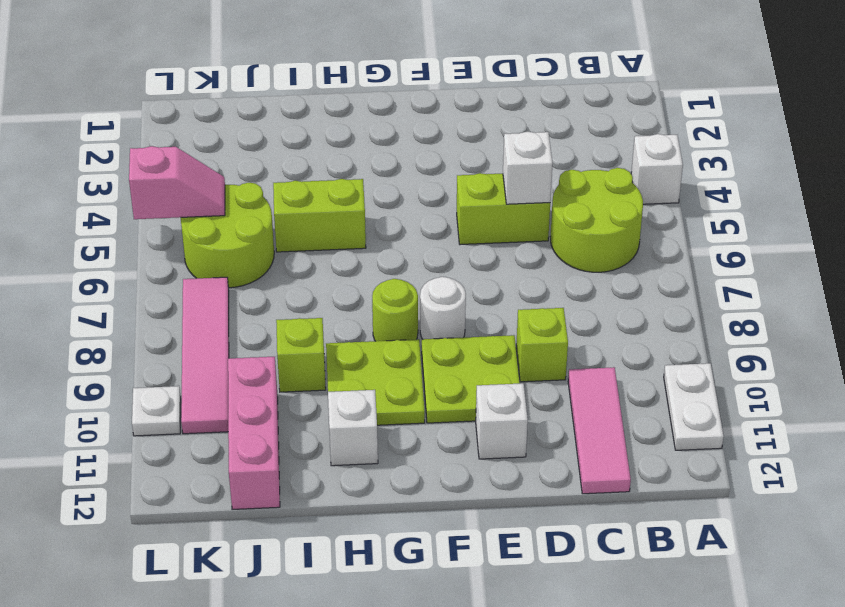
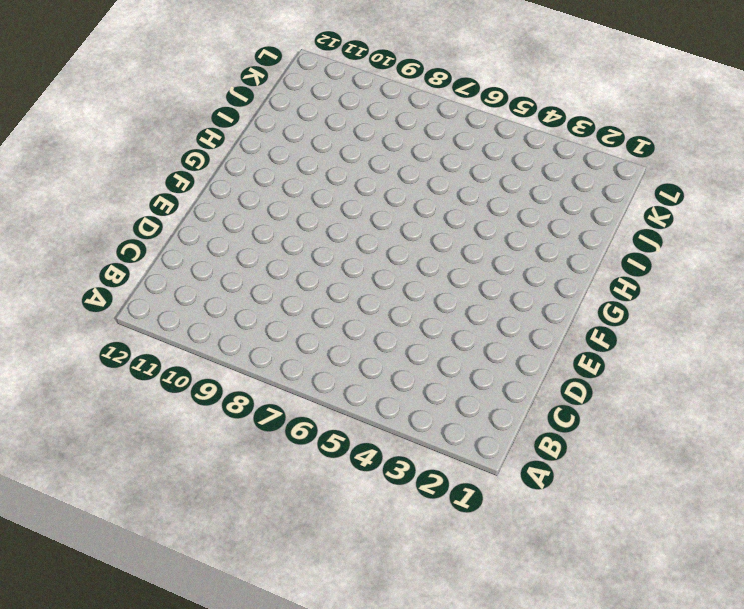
none -> white brick A4 level 1
none -> white plate A10:A11 level 1
none -> lime round brick B5:C6 level 1

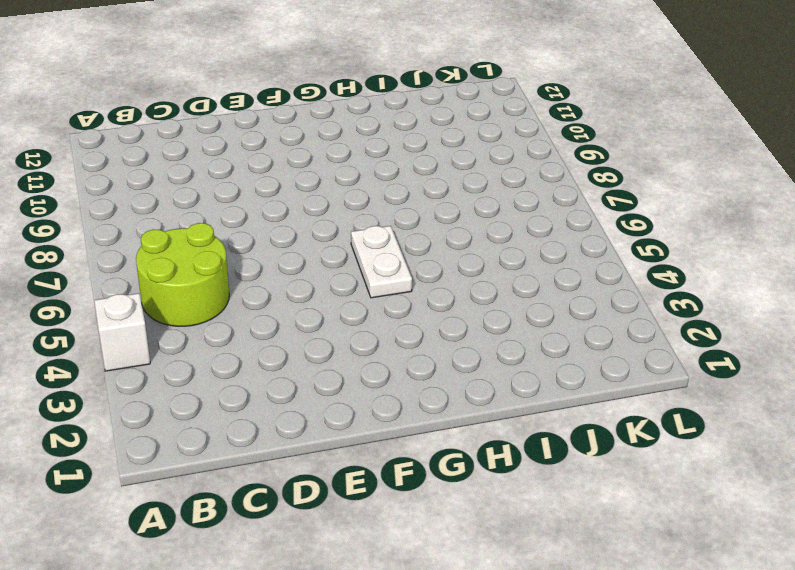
white plate G5:G6 level 1 -> white plate A10:A11 level 1
none -> pink tile C10:C12 level 1
none -> lime brick D5:E5 level 1
none -> lime brick D9 level 1

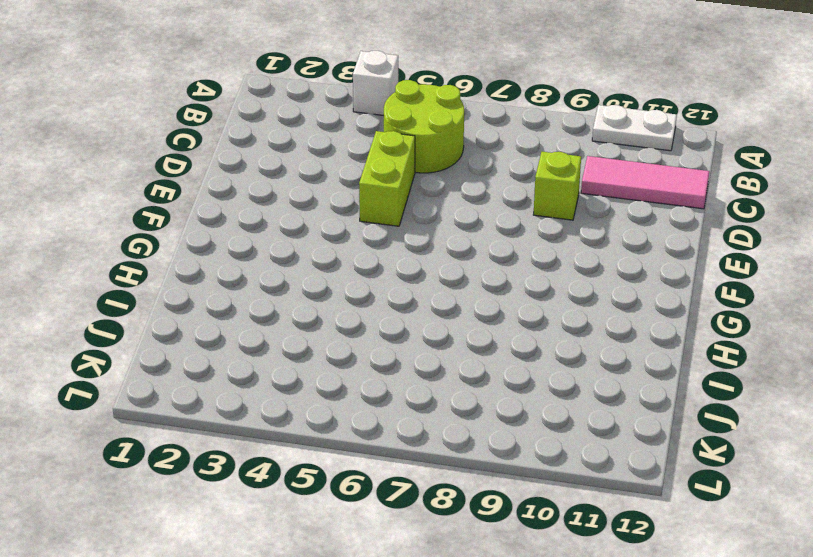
none -> lime plate E9:F10 level 1
none -> white brick E11 level 1
none -> white round brick F8 level 1

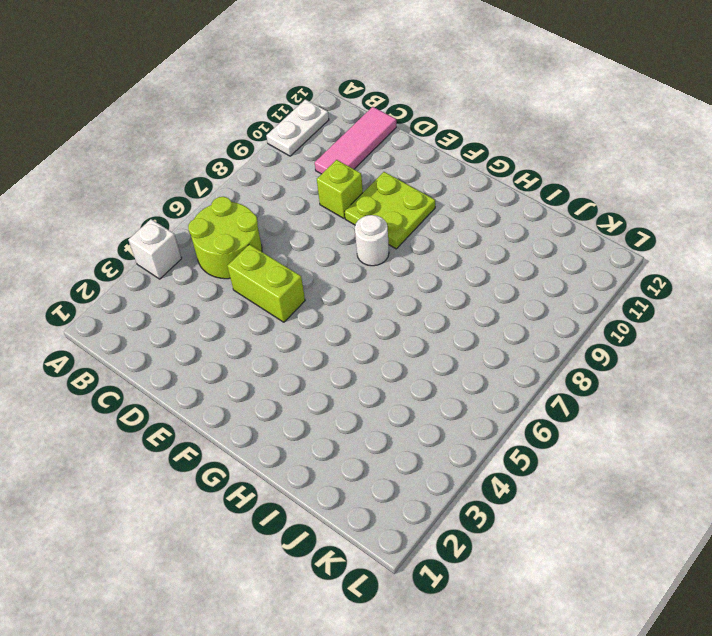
none -> white brick E11 level 1
none -> lime round brick G8 level 1
none -> lime plate G9:H10 level 1

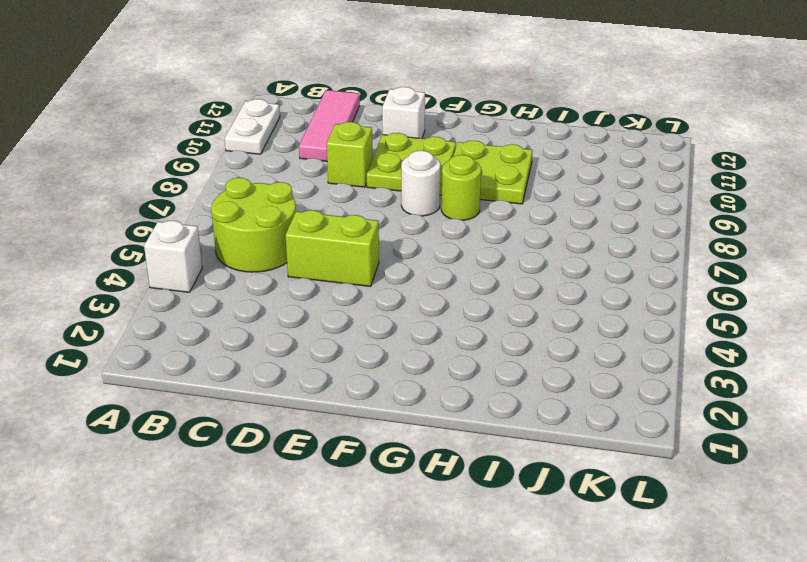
none -> lime brick H5:I5 level 1
none -> white brick H11 level 1
none -> lime brick I9 level 1

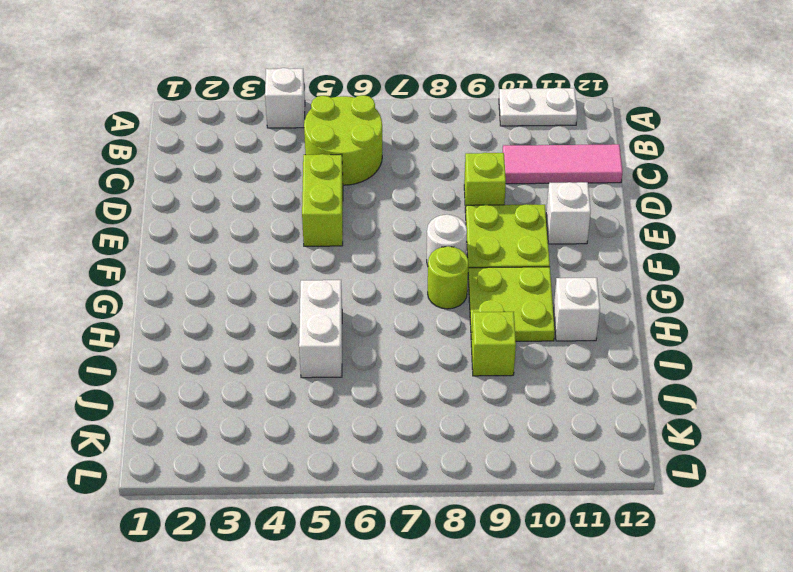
white brick H5:I5 level 1 -> lime brick H5:I5 level 1
none -> lime round brick J5:K6 level 1
none -> pink brick J10:J12 level 1
none -> pink tile K7:K10 level 1

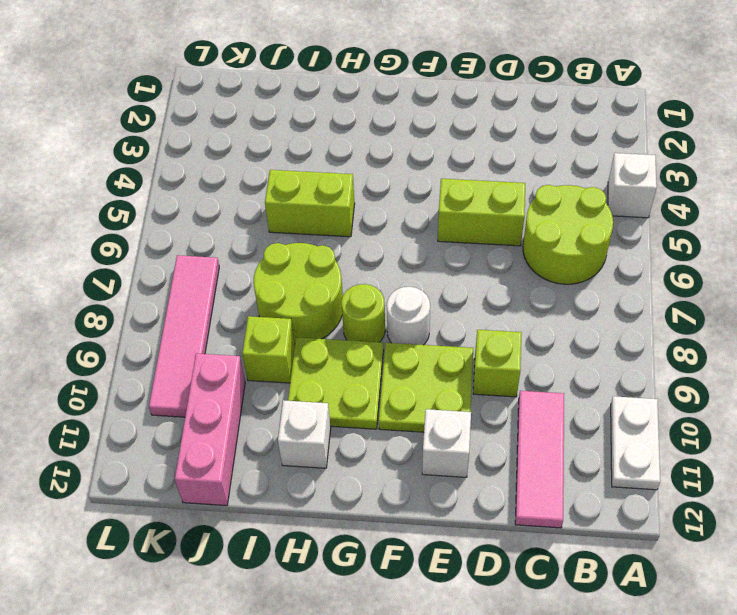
lime round brick H7:I8 level 1 -> lime round brick J5:K6 level 1
none -> white plate L10 level 1
none -> white brick D5 level 2
none -> pink slope K5:L5 level 2 top L

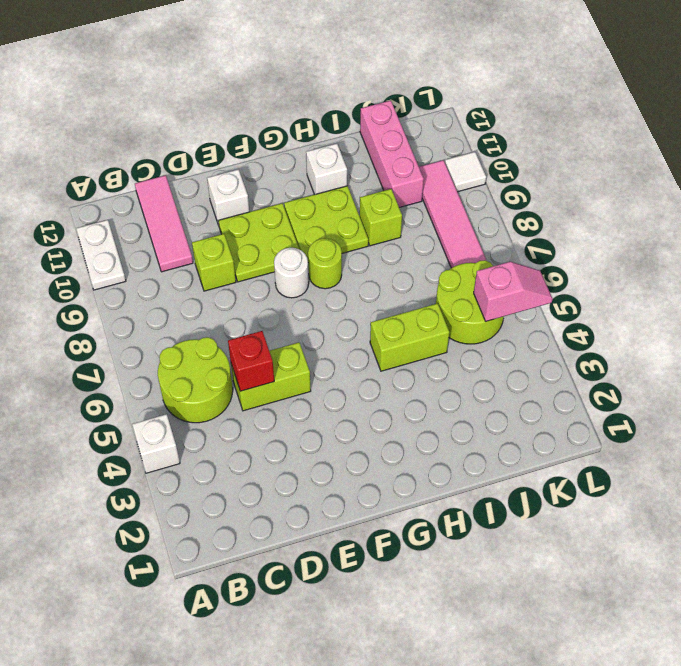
red brick D5 level 2 -> white brick D5 level 2
pink slope K5:L5 level 2 top K -> pink slope K5:L5 level 2 top L
white tile L10 level 1 -> white plate L10 level 1

